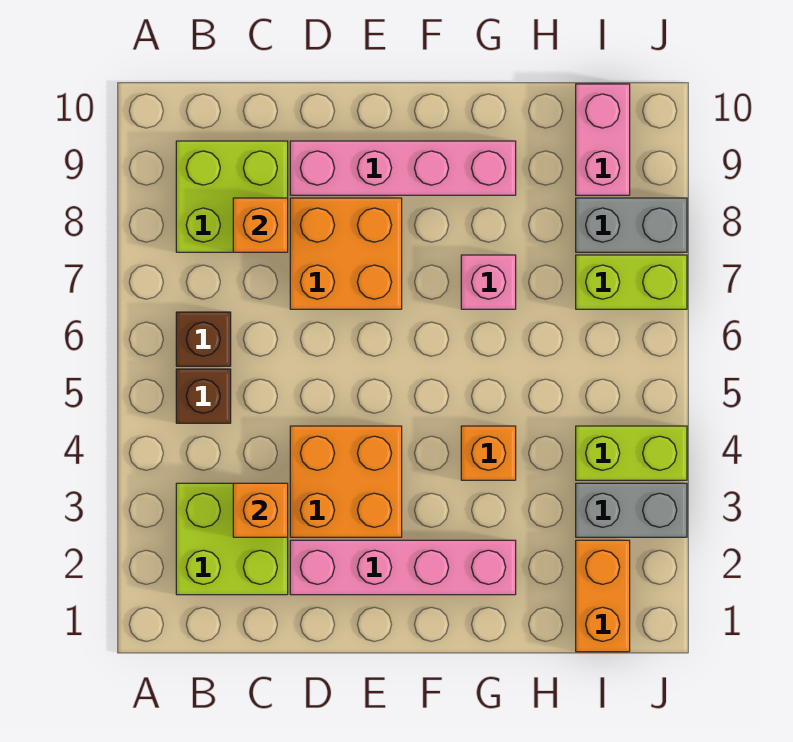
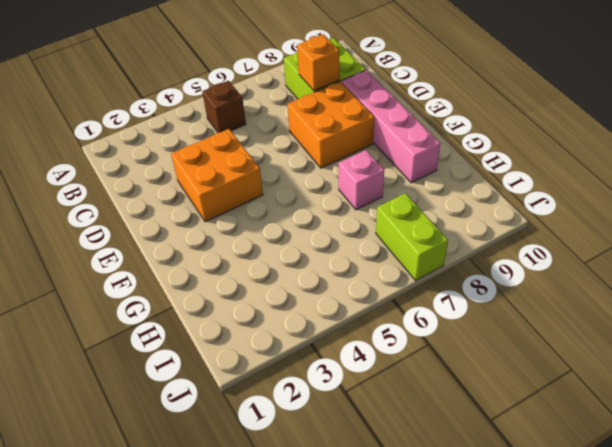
none -> lime brick B2:C3 level 1
none -> brown brick B6 level 1
none -> pink brick D2:G2 level 1

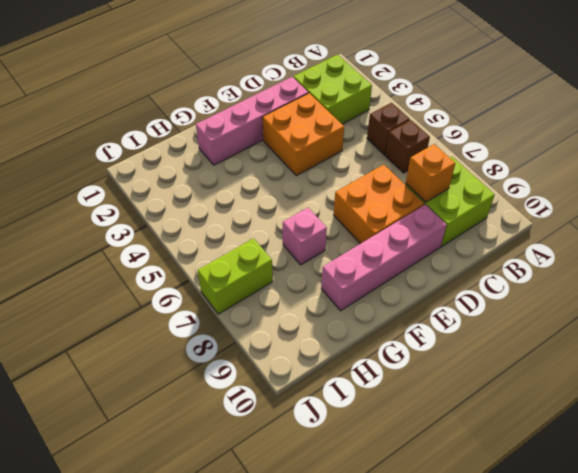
none -> orange brick G4 level 1
none -> orange brick I1:I2 level 1
none -> grey brick I3:J3 level 1

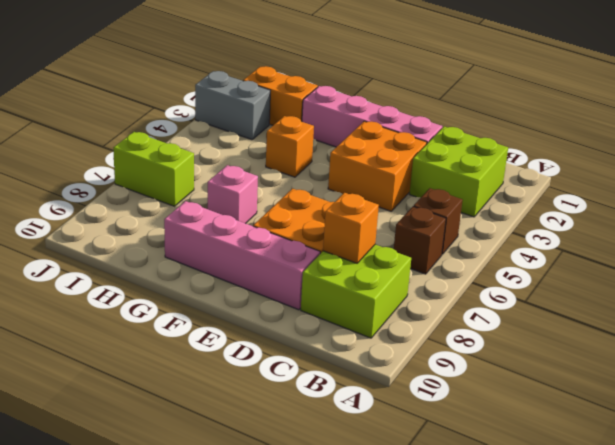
orange brick H2:I2 level 1 -> orange brick I1:I2 level 1
none -> lime brick I4:J4 level 1
none -> grey brick I8:J8 level 1
none -> pink brick I9:I10 level 1

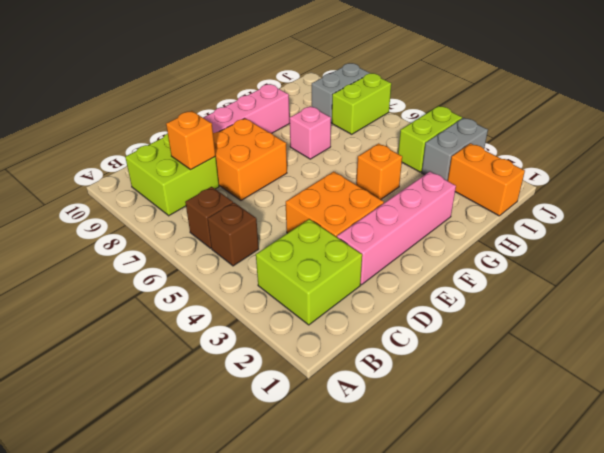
none -> pink brick I9:I10 level 1
none -> orange brick C3 level 2

